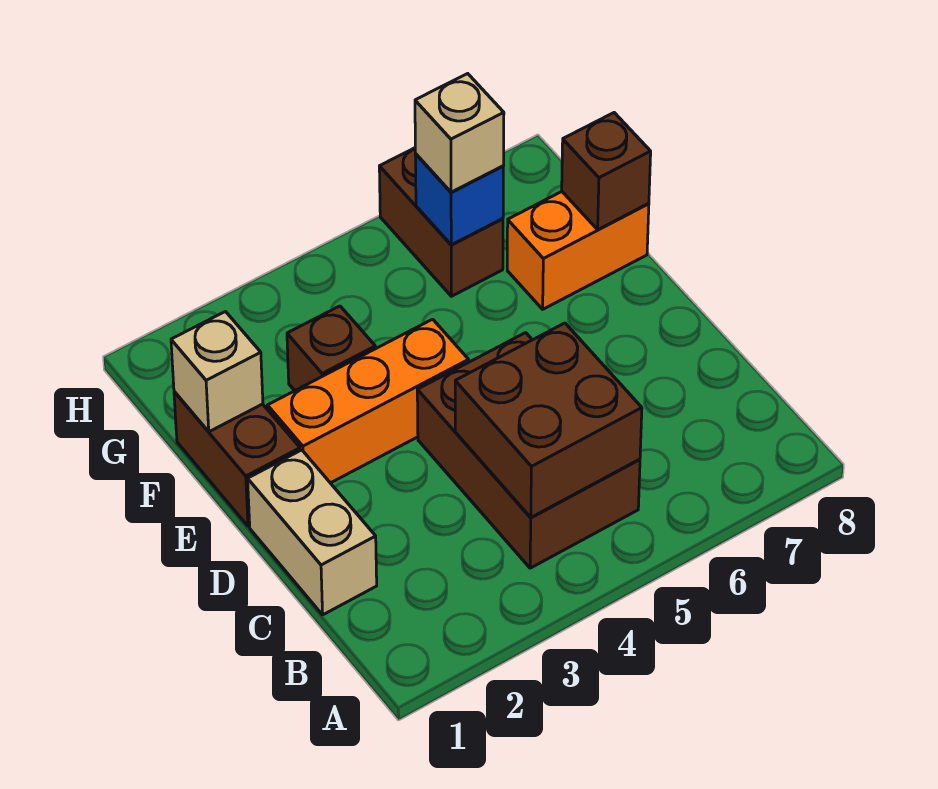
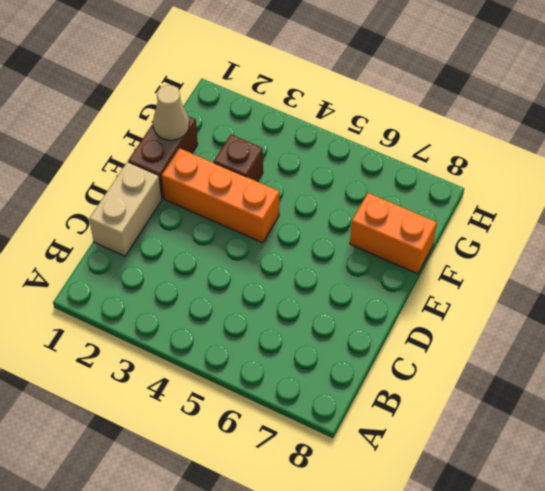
tan cone F1 level 2 -> tan brick F1 level 2
none -> brown brick B4:D5 level 1
none -> brown brick G6:H6 level 1
none -> brown brick B4:C5 level 2

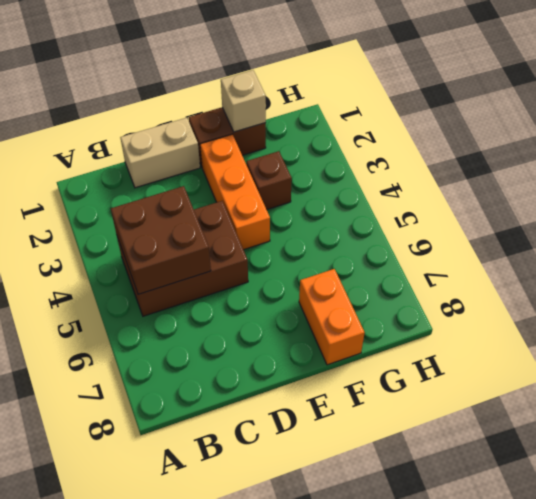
none -> brown brick G6:H6 level 1
none -> brown brick F8 level 2
none -> blue brick G6 level 2

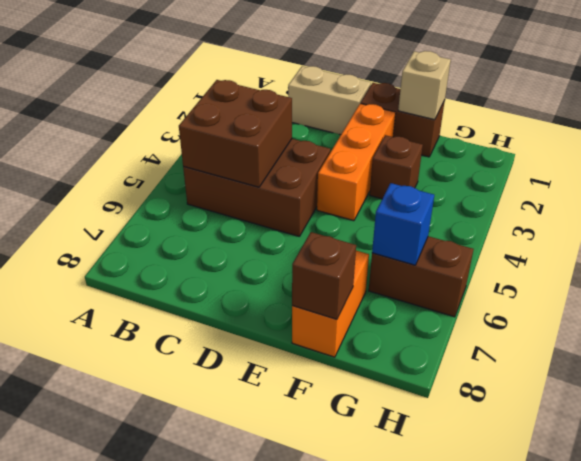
none -> tan brick G6 level 3

